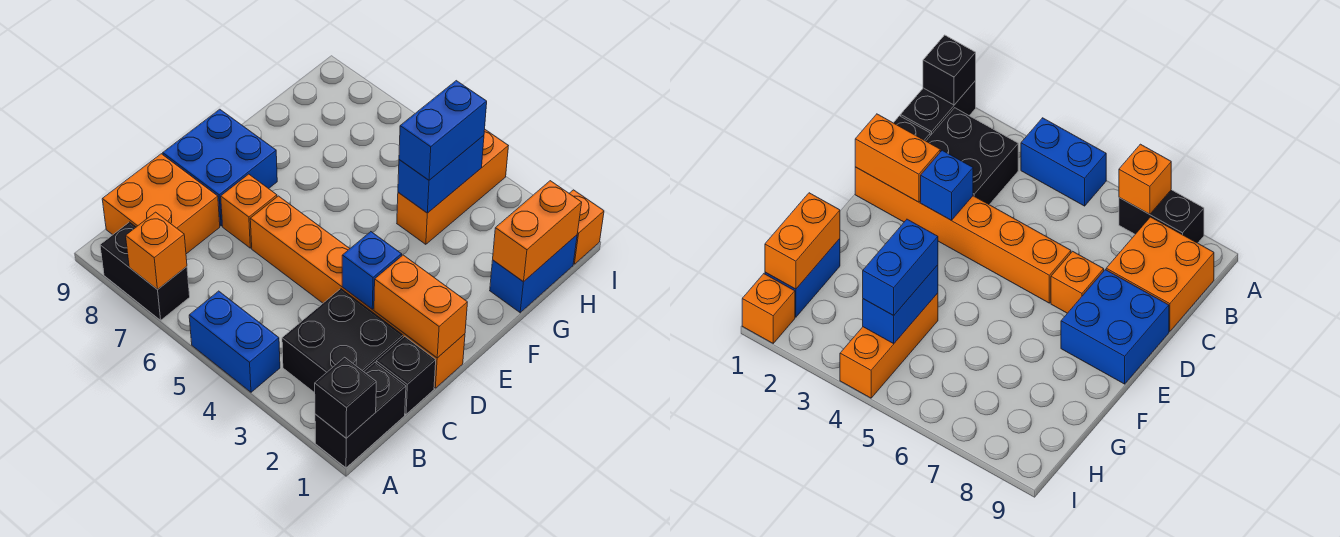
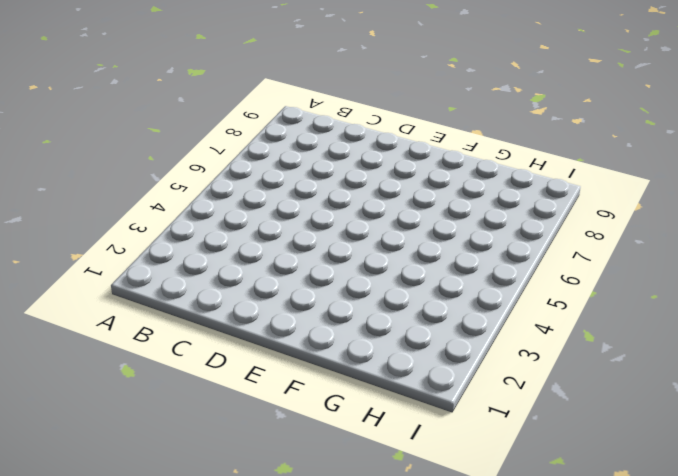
none -> black brick A1:B1 level 1
none -> blue brick A4:A5 level 1
none -> black brick A7:A8 level 1

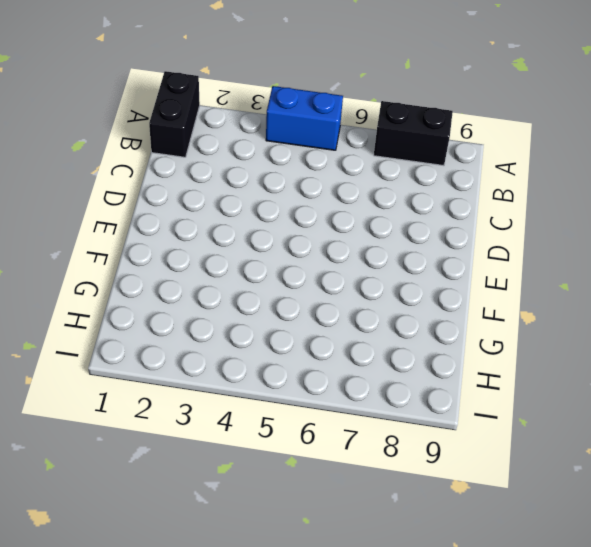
none -> black brick B2:C3 level 1
none -> orange brick B8:C9 level 1
none -> black brick C1 level 1

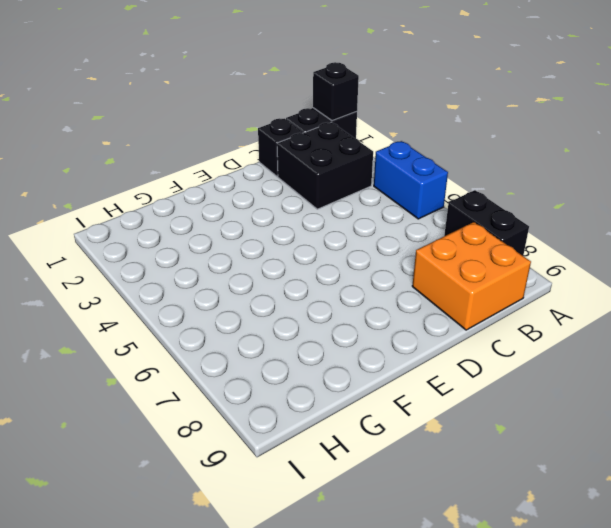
none -> orange brick D1:D6 level 1
none -> orange brick D7 level 1
none -> blue brick D8:E9 level 1

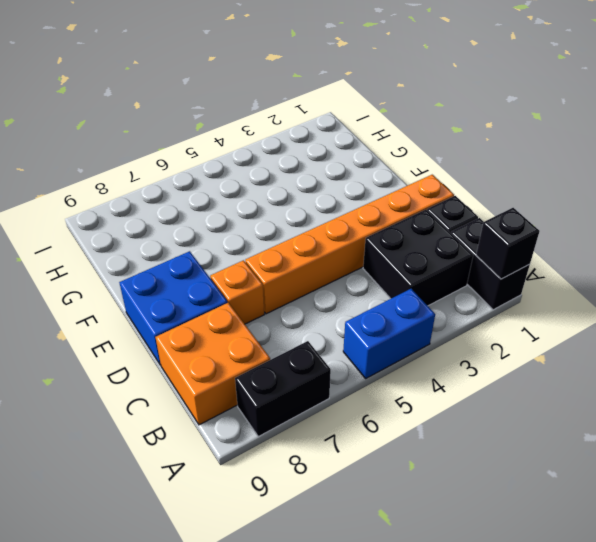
none -> blue brick G1:H1 level 1
none -> orange brick G4:I4 level 1
none -> orange brick I1 level 1

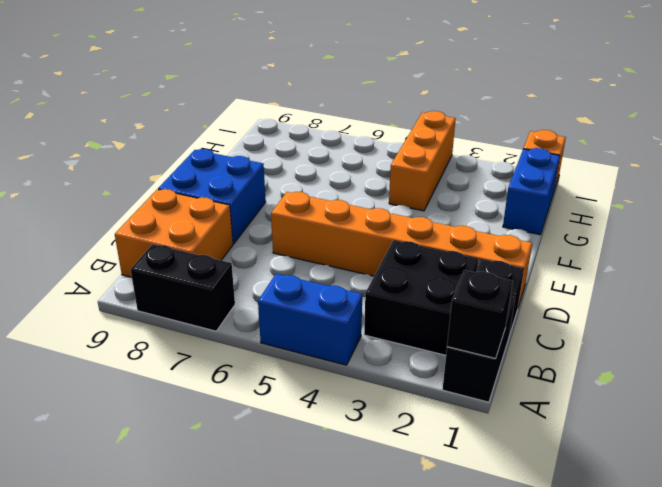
none -> orange brick D7 level 1
none -> orange brick A7 level 2
none -> orange brick D1:D2 level 2

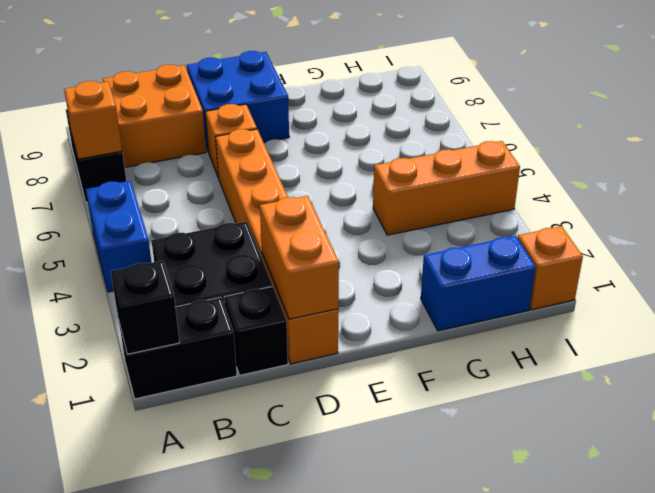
none -> blue brick D3 level 2
none -> orange brick G1:H1 level 2
none -> blue brick G4:H4 level 2

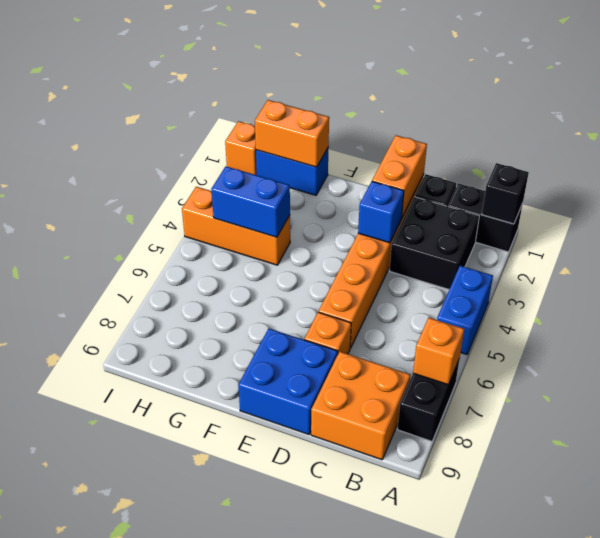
none -> blue brick G4:H4 level 3

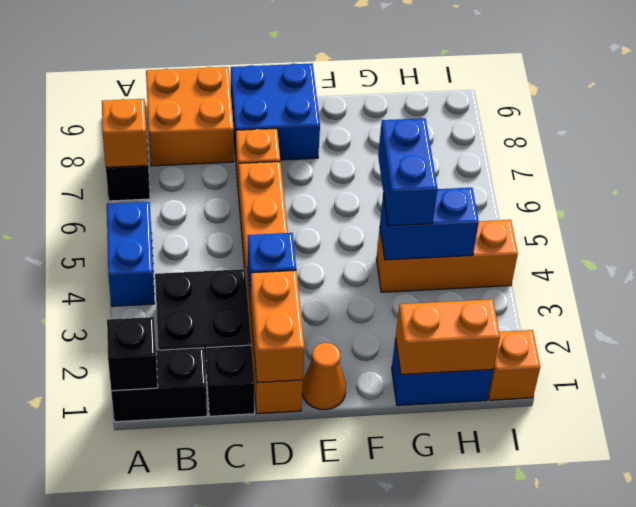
orange cone E1 level 1 -> none
blue brick G4:G5 level 3 -> blue brick G4:H4 level 3

